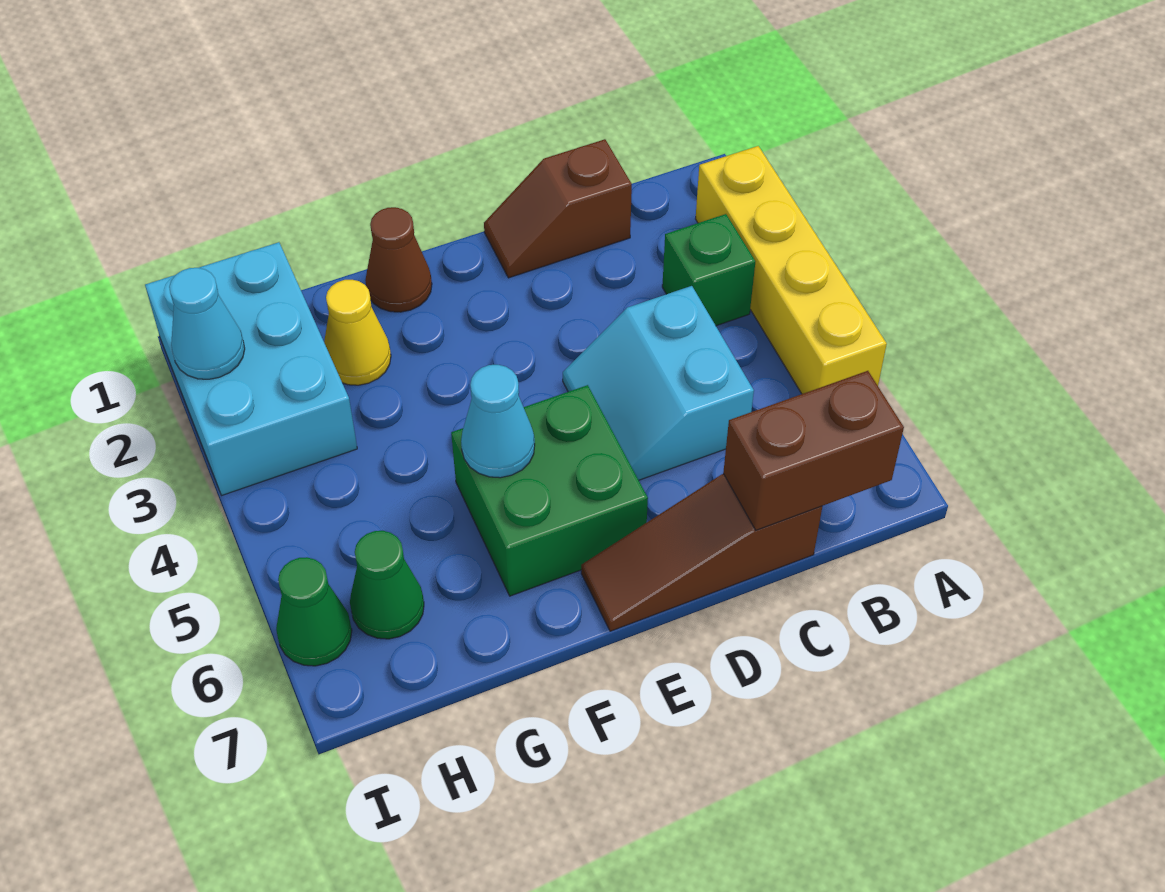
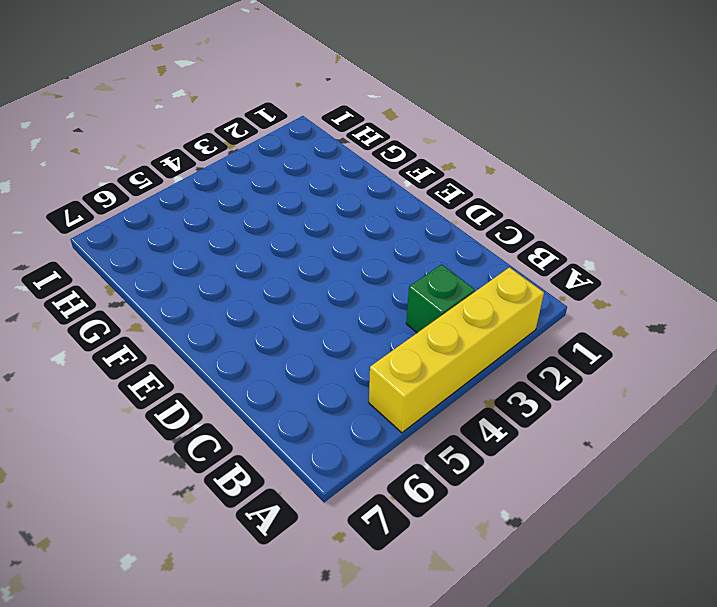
none -> brown slope C1:D1 level 1 top C
none -> cyan slope C4:D5 level 1 top C
none -> brown slope C7:E7 level 1 top C

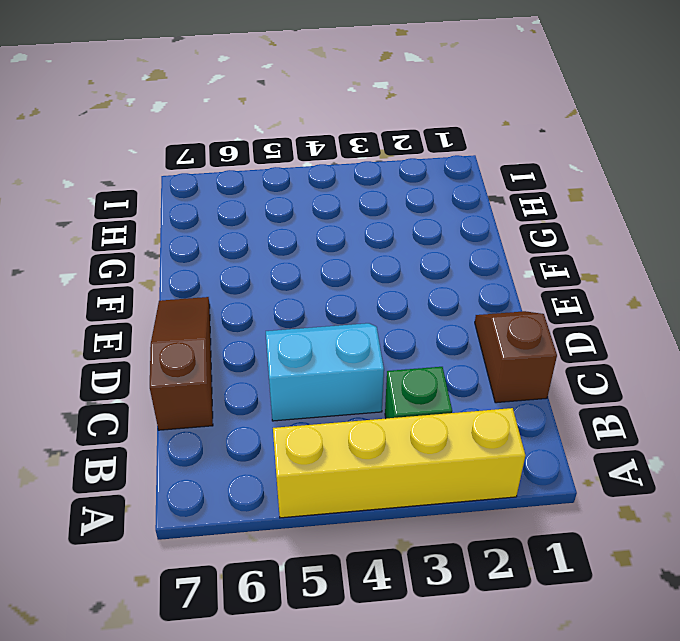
none -> green brick E5:F6 level 1
none -> brown cone F1 level 1
none -> yellow cone G2 level 1

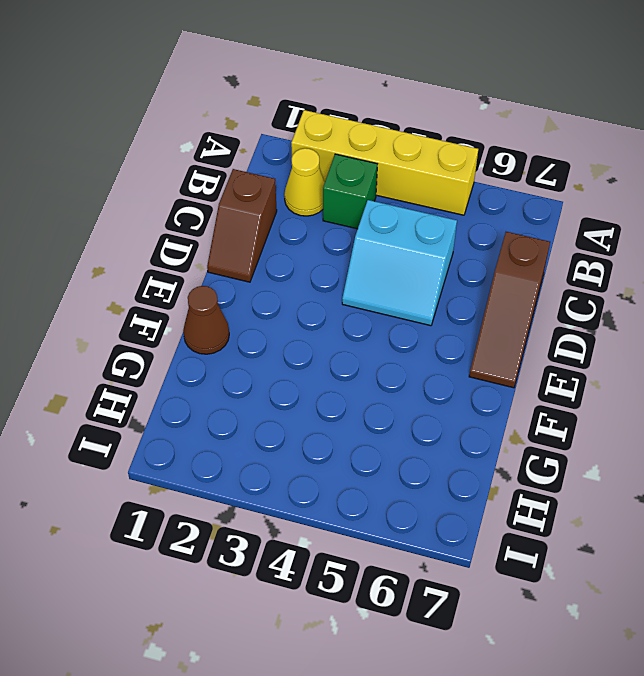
yellow cone B2 level 1 -> yellow cone G2 level 1
none -> green brick E5:F6 level 1
none -> cyan brick H1:I3 level 1
none -> green cone H6 level 1

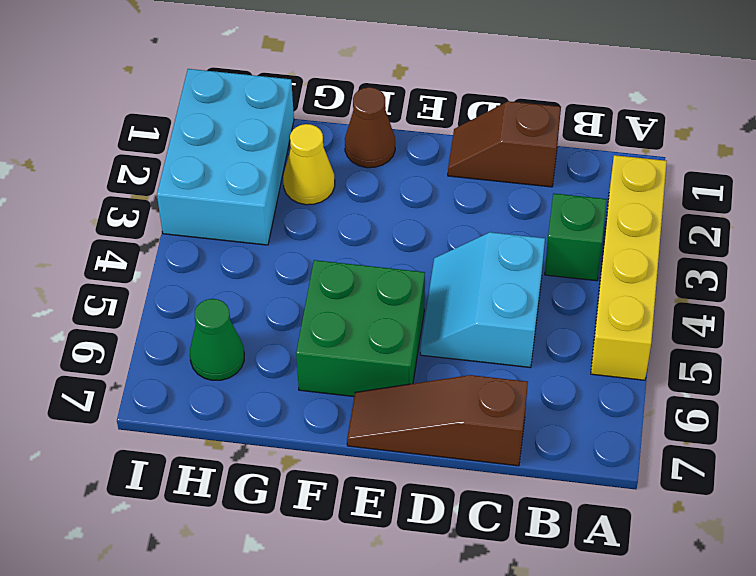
none -> green cone I6 level 1
none -> brown brick B7:C7 level 2
none -> cyan cone F5 level 2

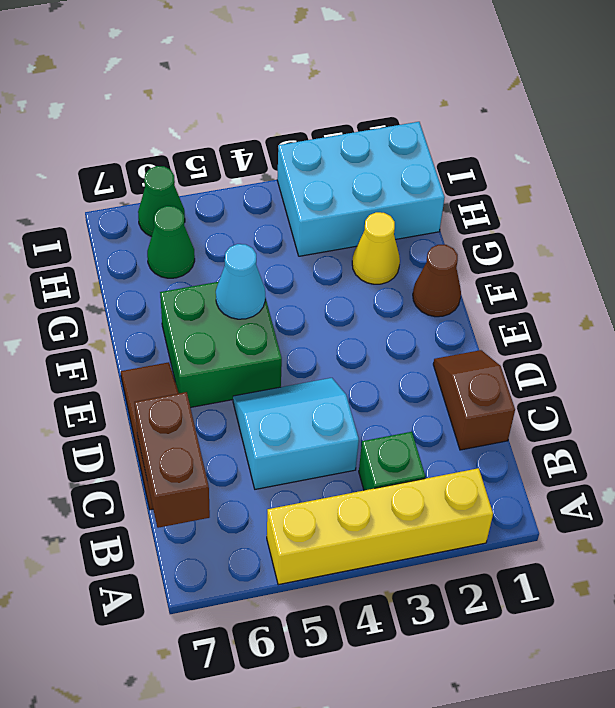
none -> cyan cone I2 level 2

